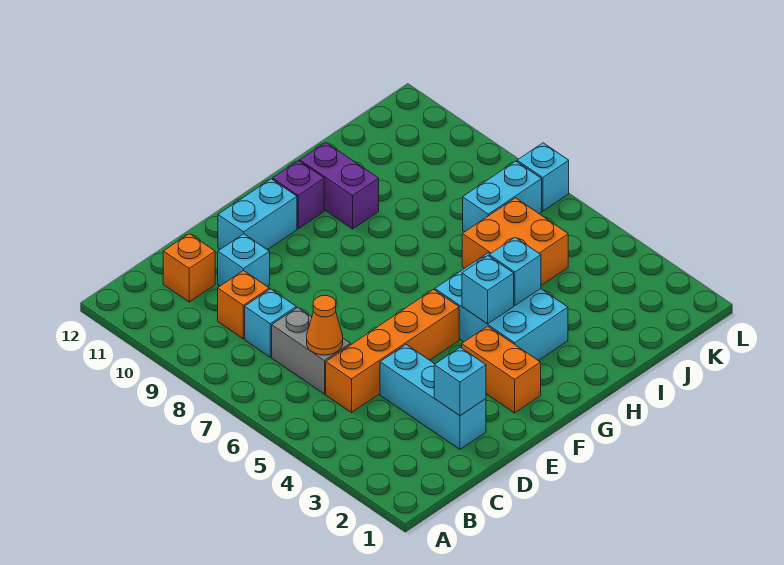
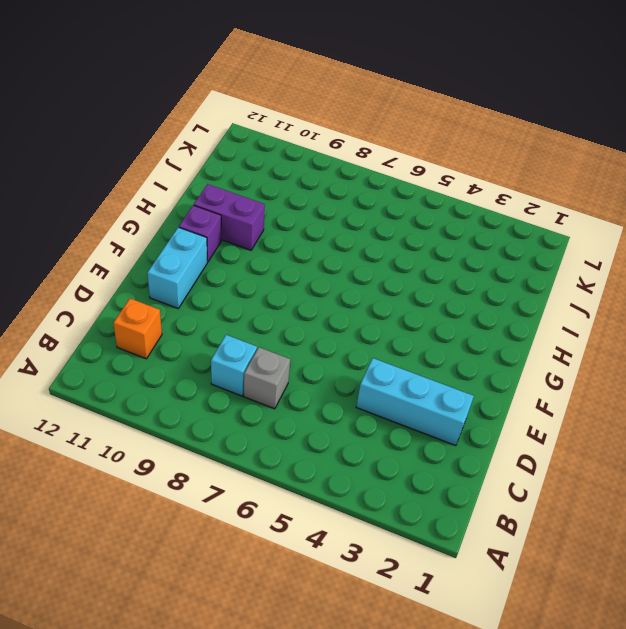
grey brick C7 level 1 -> grey brick C6:C7 level 1
none -> orange brick C5:F5 level 1
none -> orange brick C9 level 1
none -> cyan brick D10 level 1

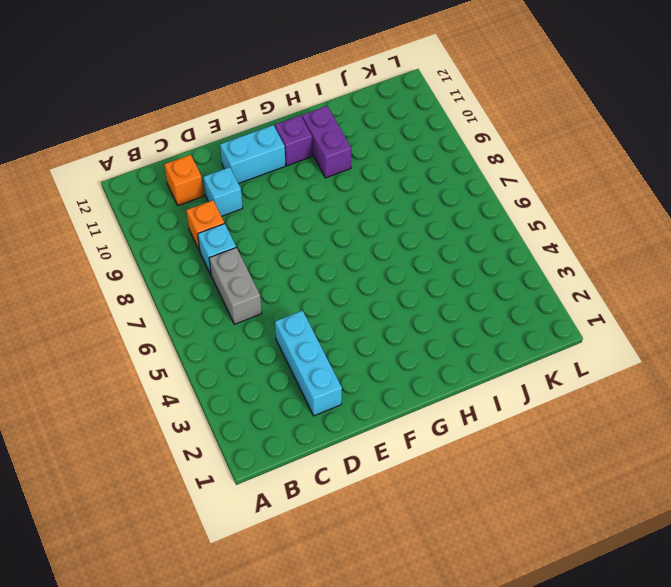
none -> orange brick C5:F5 level 1
none -> orange brick F2:F3 level 1
none -> cyan brick G3:H5 level 1

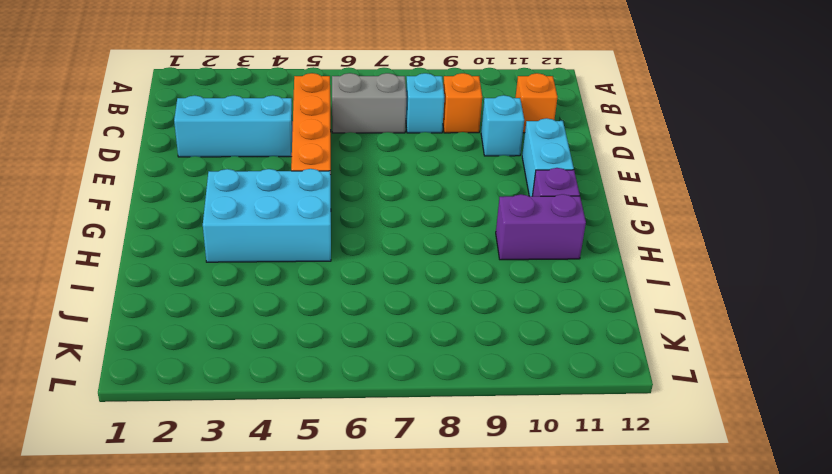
none -> orange brick F2:F3 level 1
none -> orange brick I5:J6 level 1
none -> cyan brick J7:K7 level 1

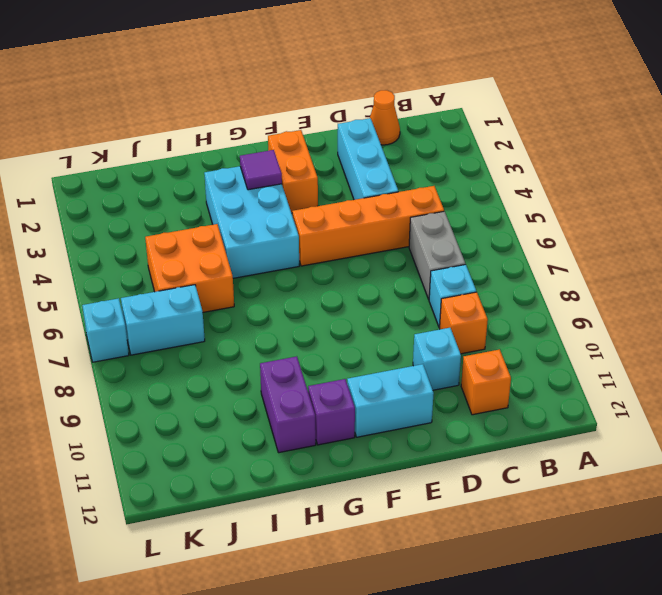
orange cone C1 level 1 -> orange cone C6 level 2
purple tile G3 level 2 -> none
none -> cyan brick D2 level 2
none -> cyan brick G4 level 2
none -> cyan brick H4 level 2

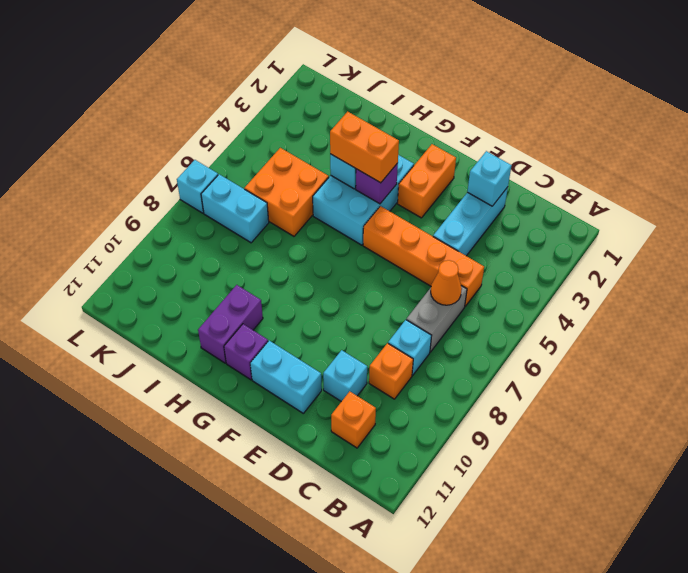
purple brick G4 level 2 -> cyan brick G4 level 2
orange brick G4:H4 level 3 -> none

